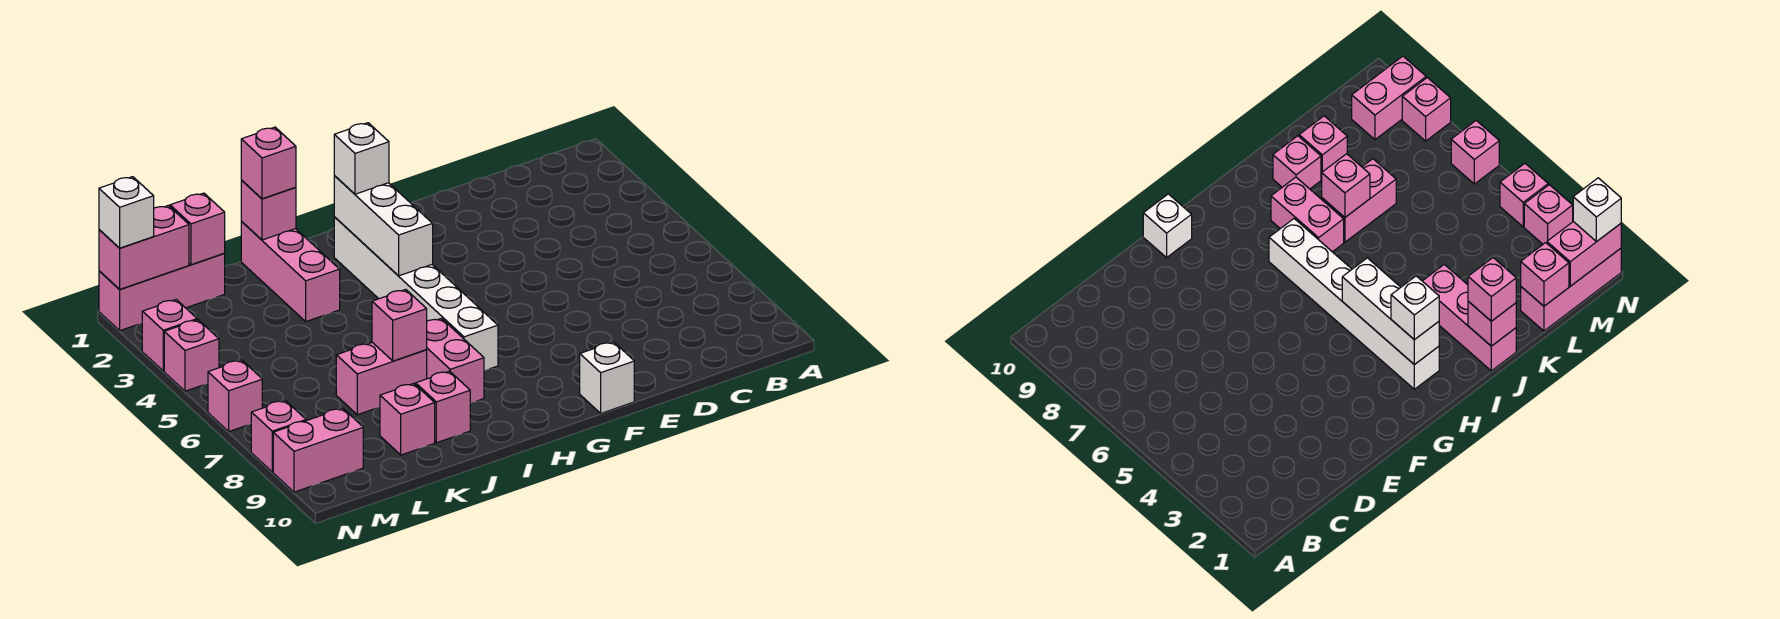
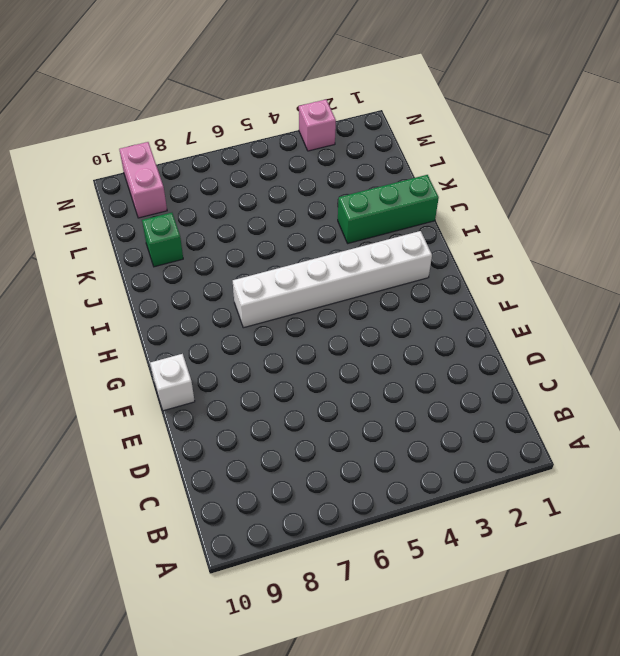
green brick J1:J3 level 1 -> pink brick J1:J3 level 1
green brick K9 level 1 -> pink brick K9 level 1
none -> pink brick I7:I8 level 1
none -> pink brick J7:K7 level 1
none -> pink brick J9 level 1

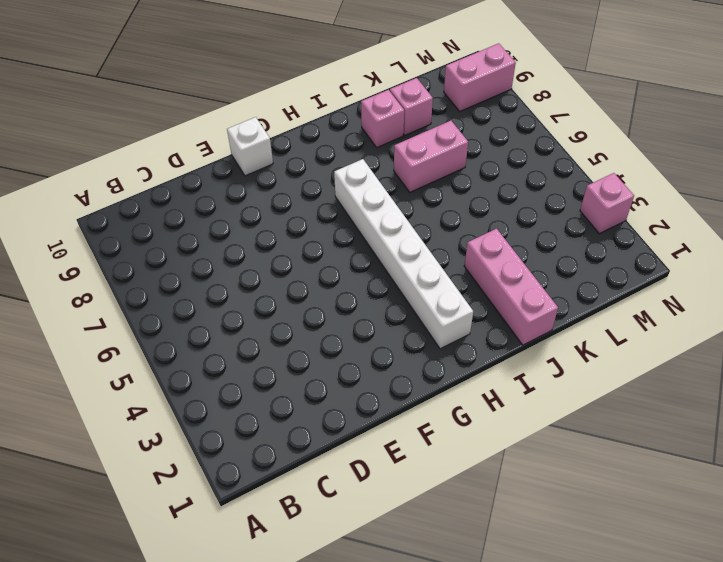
none -> pink brick I7:I8 level 1
none -> pink brick L1:N1 level 1
none -> pink brick N4 level 1

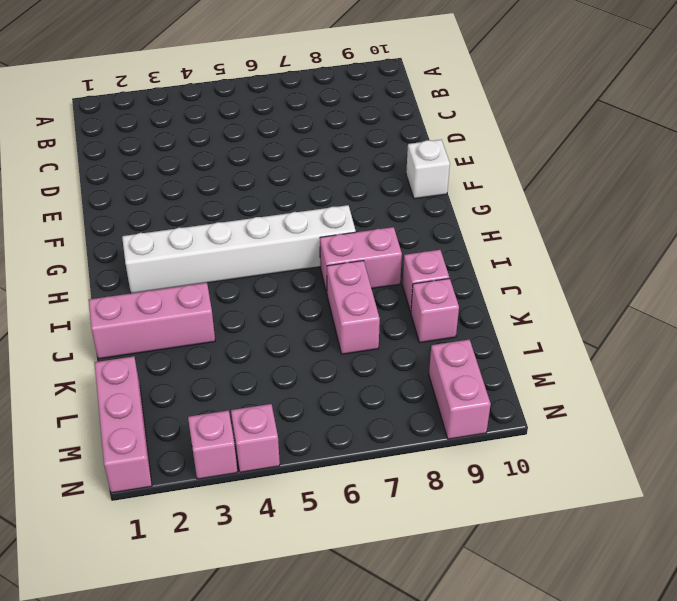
none -> pink brick N6 level 1
none -> pink brick N8 level 1
none -> white brick H2:H4 level 2

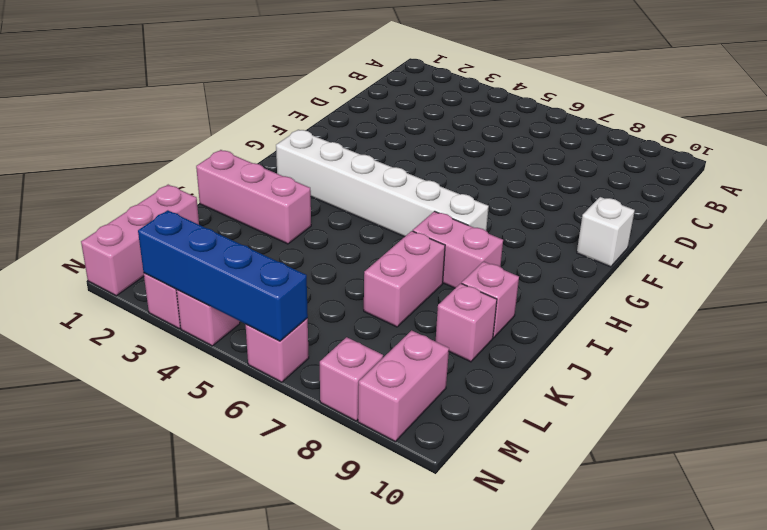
blue brick N3:N6 level 2 -> none
none -> white brick H2:H4 level 2
none -> pink brick J1 level 2
none -> pink brick J7 level 2

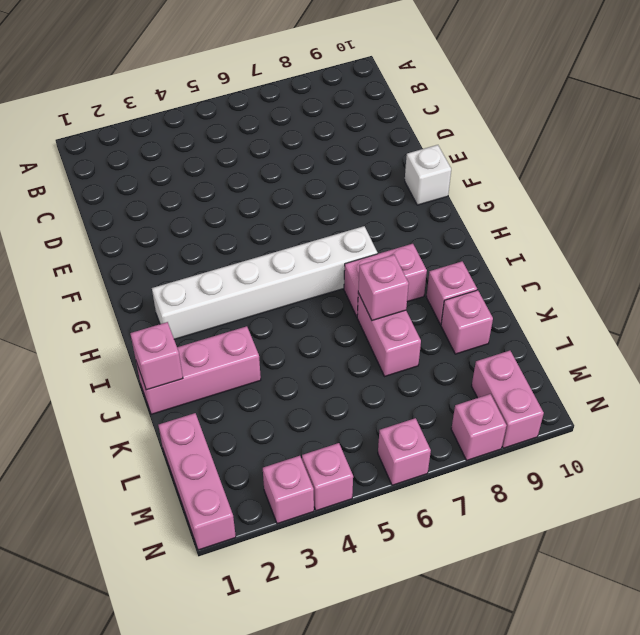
none -> white brick H2:H4 level 2
none -> pink brick L1 level 2
none -> pink brick M1:N1 level 2

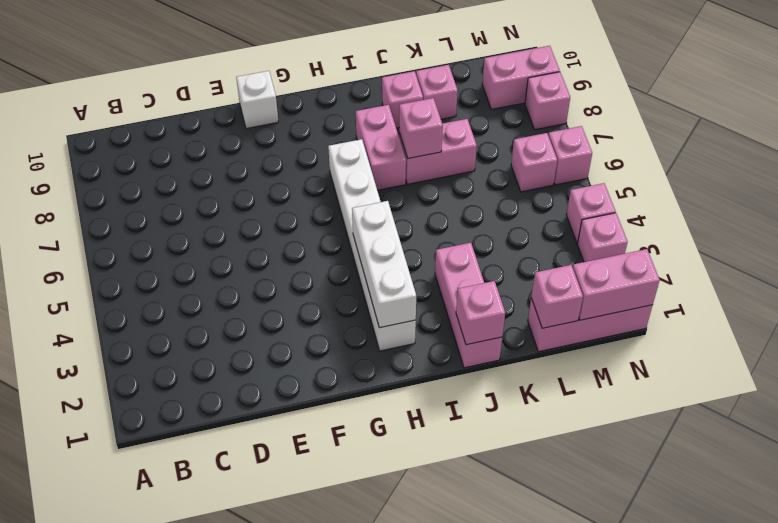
pink brick M6 level 1 -> pink brick J1 level 3
none -> white brick H2 level 3
none -> white brick N1 level 3

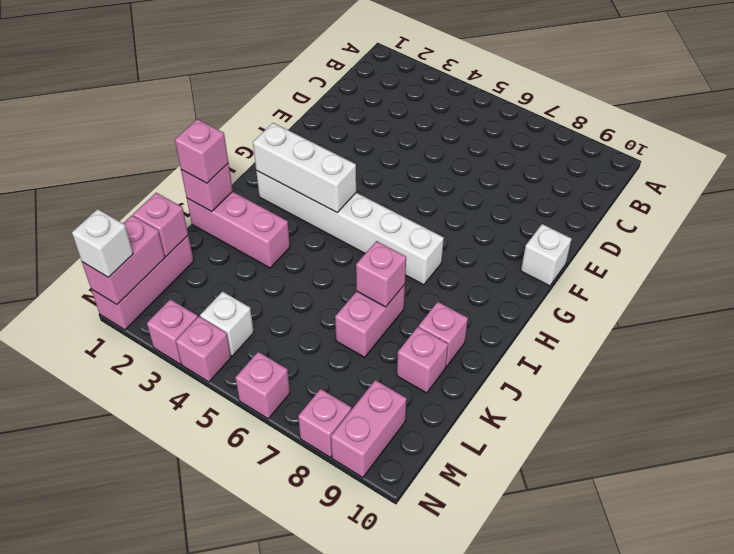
white brick M4 level 1 -> white brick H2 level 3
none -> pink brick I7:I8 level 1

